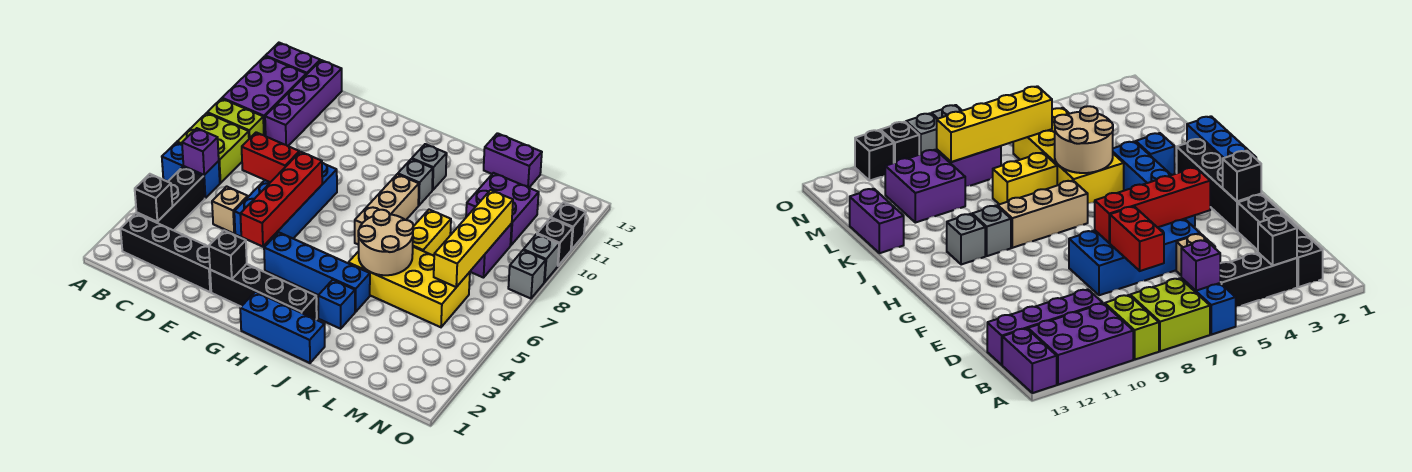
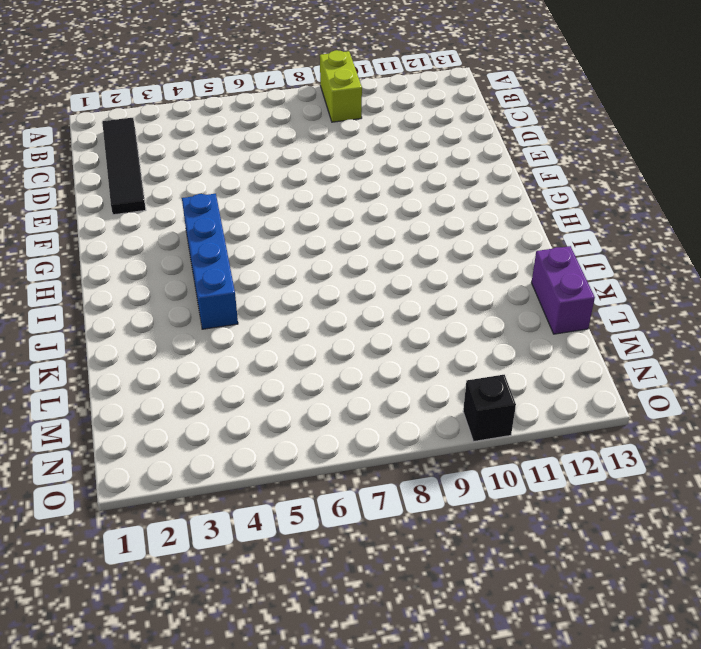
black tile B2:E2 level 1 -> black brick B2:E2 level 1
none -> blue brick A6:B6 level 1
none -> lime brick A7:B8 level 1
none -> purple brick A10:B12 level 1
none -> purple brick A13:B13 level 1

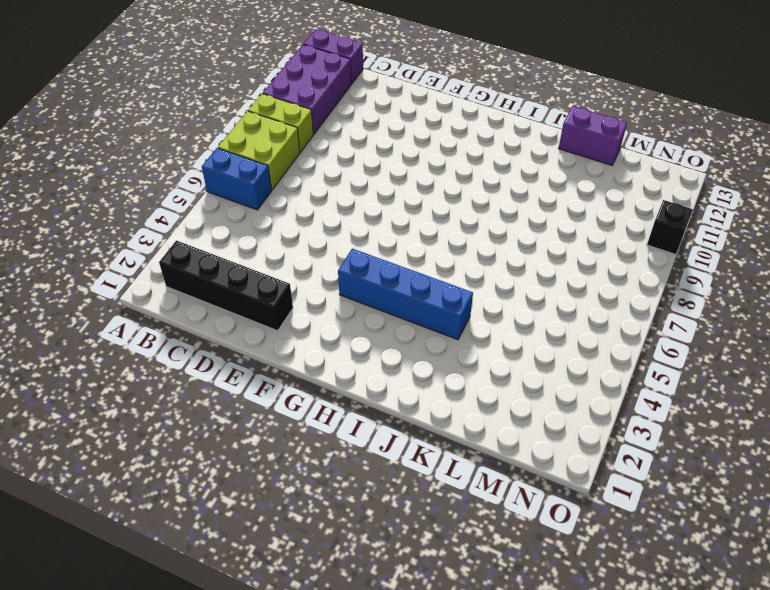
none -> black brick B3:B5 level 1
none -> purple brick C10:C13 level 1
none -> tan brick D5 level 1
none -> blue brick E5:F8 level 1

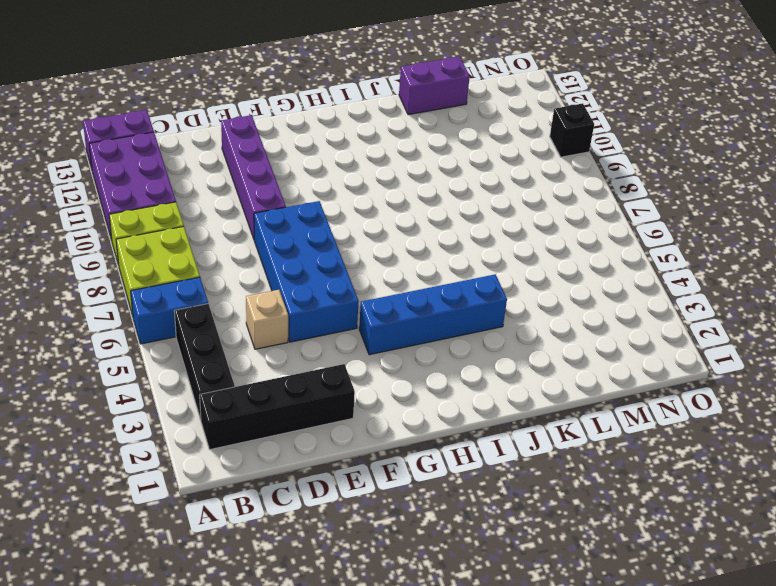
purple brick E9:E12 level 1 -> purple brick C10:C13 level 1
none -> black brick F2:I2 level 1
none -> blue brick H1:J1 level 1
none -> tan brick I7:I9 level 1
none -> grey brick I10 level 1

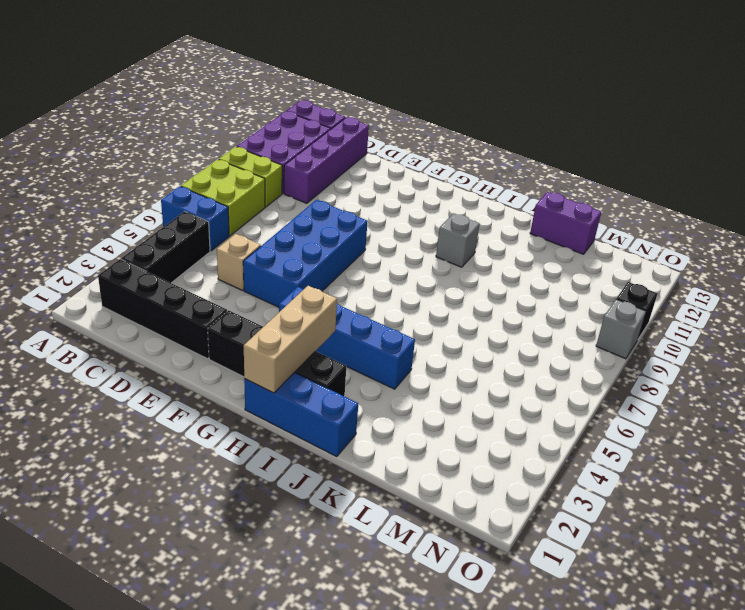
tan brick H1:H3 level 2 -> tan brick I7:I9 level 1
none -> grey brick I11 level 1
none -> blue brick J3 level 1
none -> yellow brick J5:M6 level 1
none -> yellow brick K7:K8 level 1

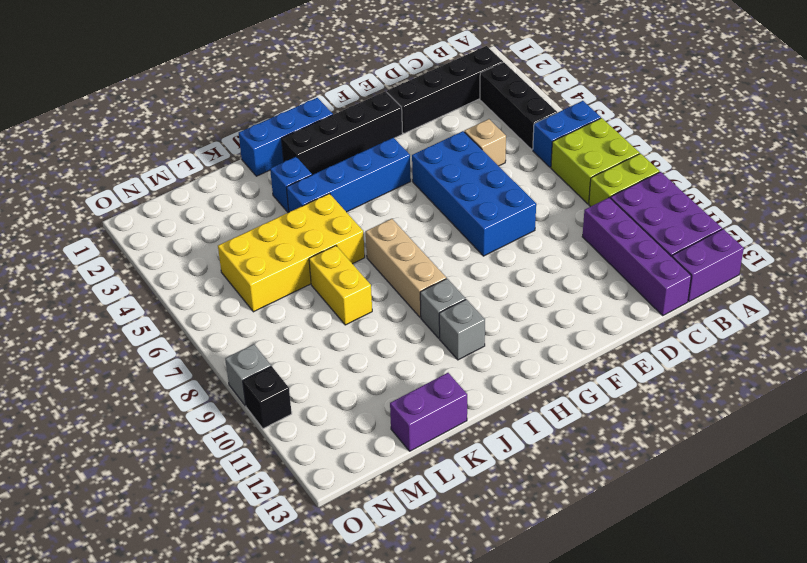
none -> purple brick L10:M11 level 1
none -> purple brick M8:M9 level 1
none -> grey brick O8 level 1
none -> black brick O11 level 1

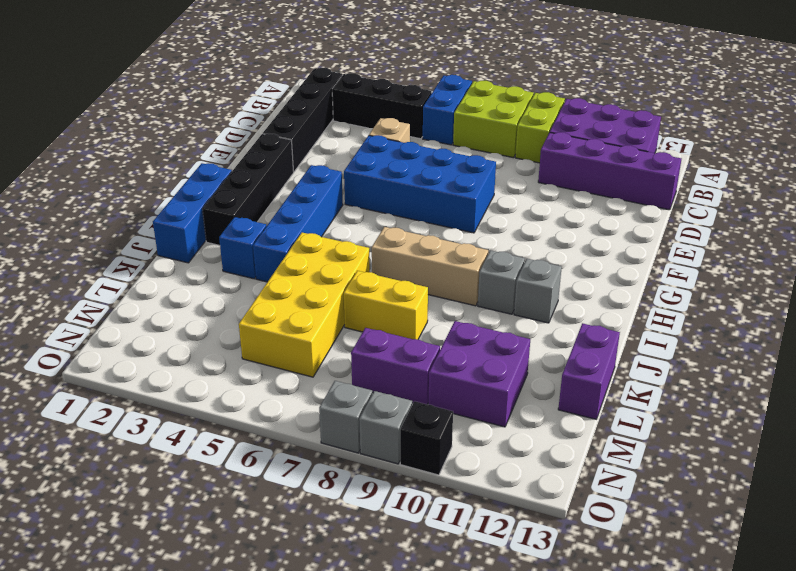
none -> purple brick A13:B13 level 1
none -> black brick O11 level 1
none -> black brick B3 level 2
none -> purple brick B6 level 2

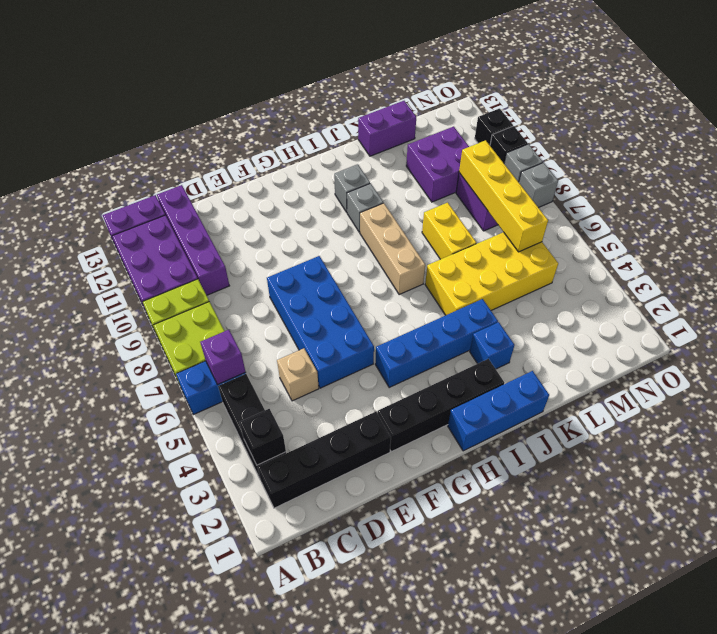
none -> red brick D7:E7 level 2
none -> black brick F2 level 2
none -> red brick F4:F7 level 2
none -> tan round brick J5:K6 level 2

